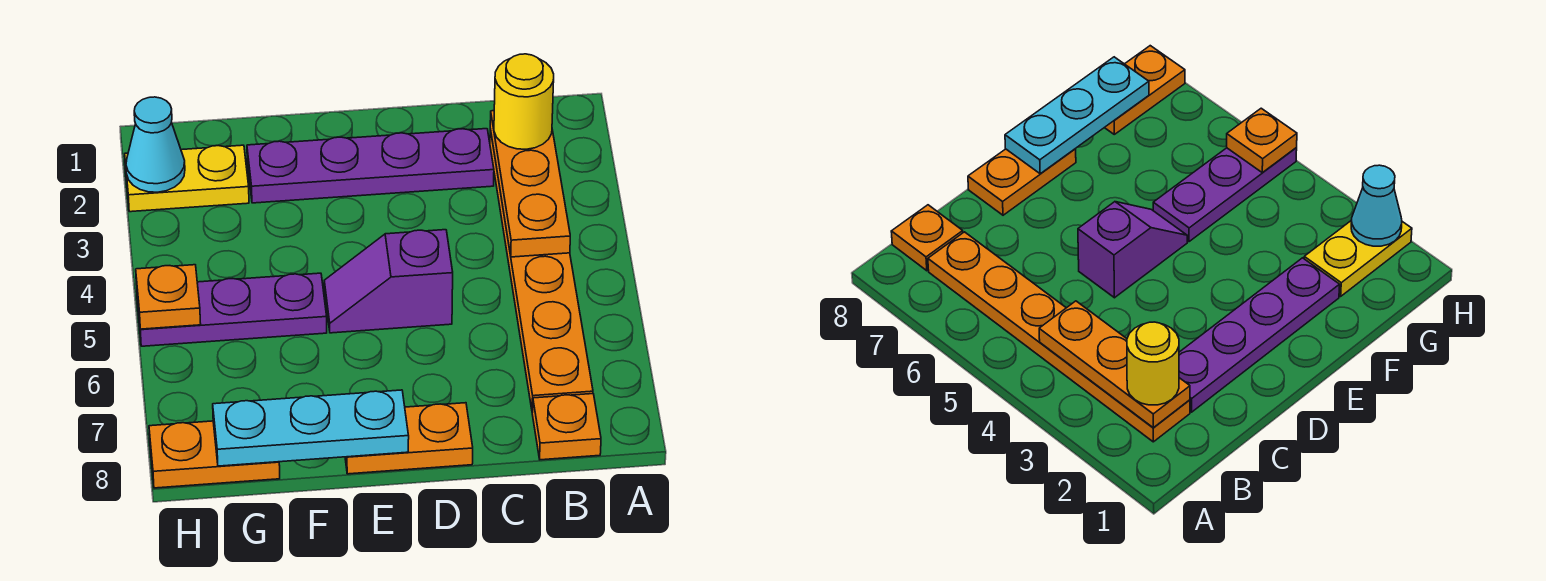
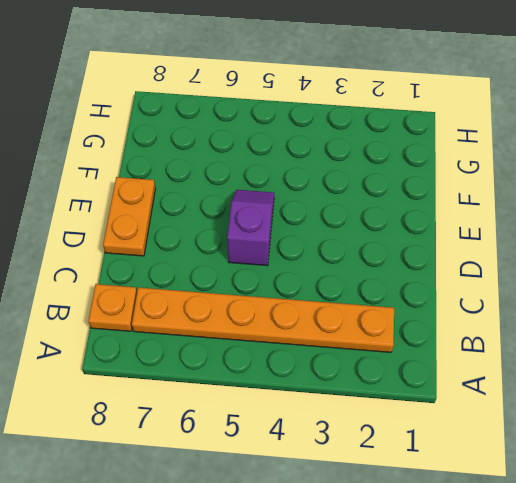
none -> purple plate C2:F2 level 1
none -> purple plate F5:H5 level 1
none -> yellow plate G2:H2 level 1

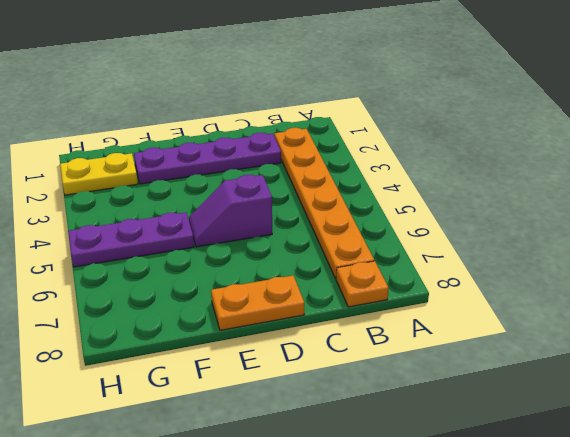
none -> orange plate G8:H8 level 1
none -> orange plate B2:B4 level 2
none -> cyan plate E8:G8 level 2

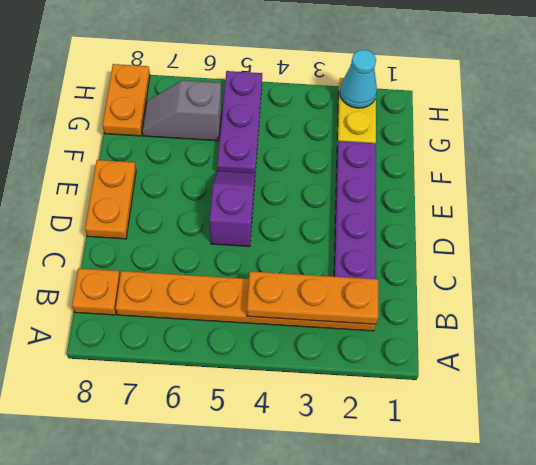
grey slope G6:G7 level 1 top 6 -> none
none -> cyan plate E8:G8 level 2
none -> orange plate H5 level 2
none -> yellow round brick B2 level 3

